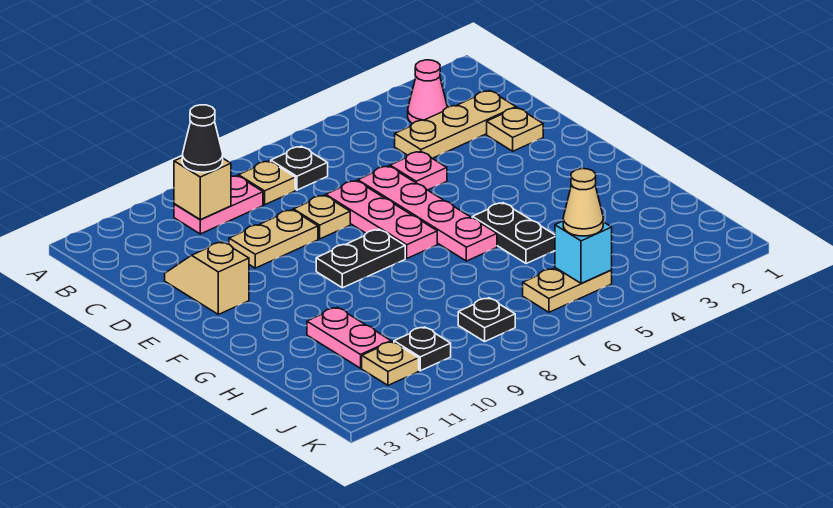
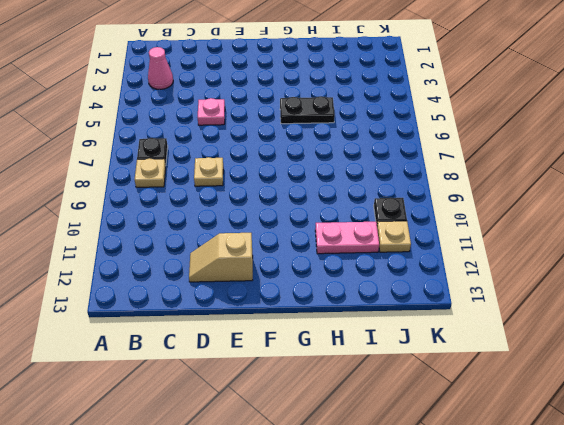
none -> pink plate B9:B10 level 1
none -> tan plate C2:C4 level 1
none -> tan plate D2 level 1

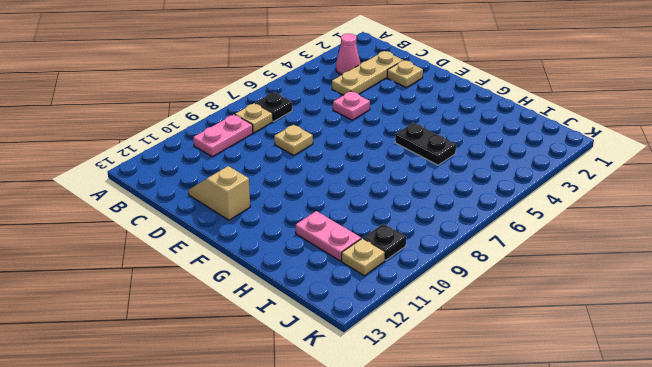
none -> pink plate D6:G6 level 1
none -> pink plate D7:F7 level 1
none -> tan plate D9:D10 level 1

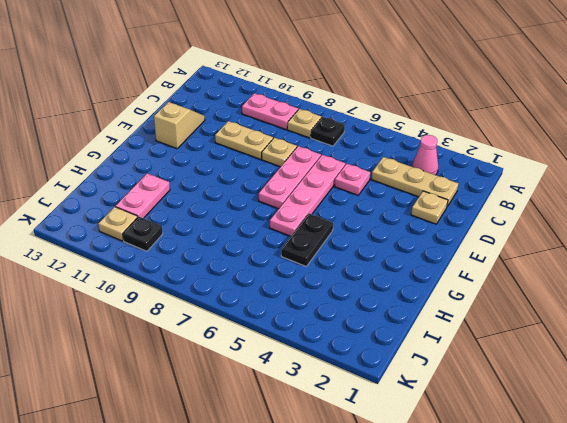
none -> black plate F8:F9 level 1
none -> tan plate J5:J6 level 1
none -> black plate J8 level 1

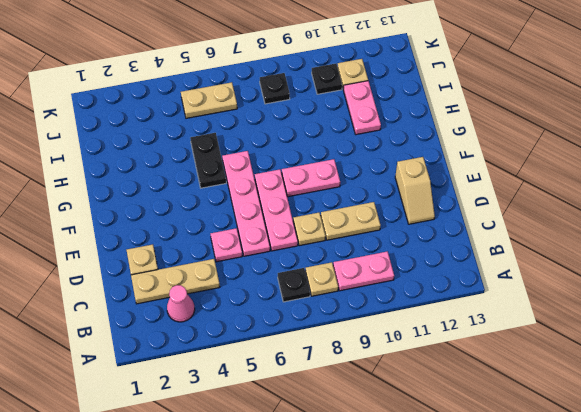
pink plate F8:F9 level 1 -> black plate F8:F9 level 1
none -> tan brick B10 level 2
none -> cyan brick J5 level 2
none -> black cone B10 level 3

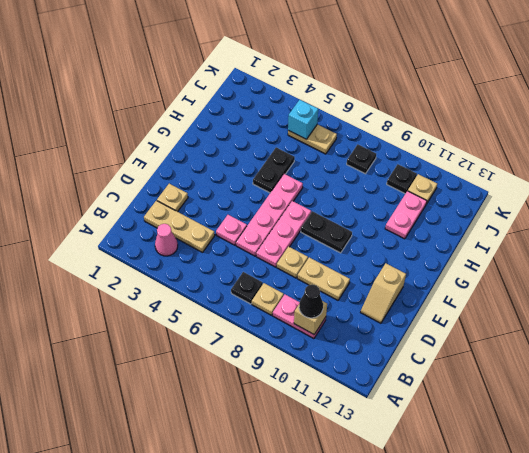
none -> tan cone J5 level 3

